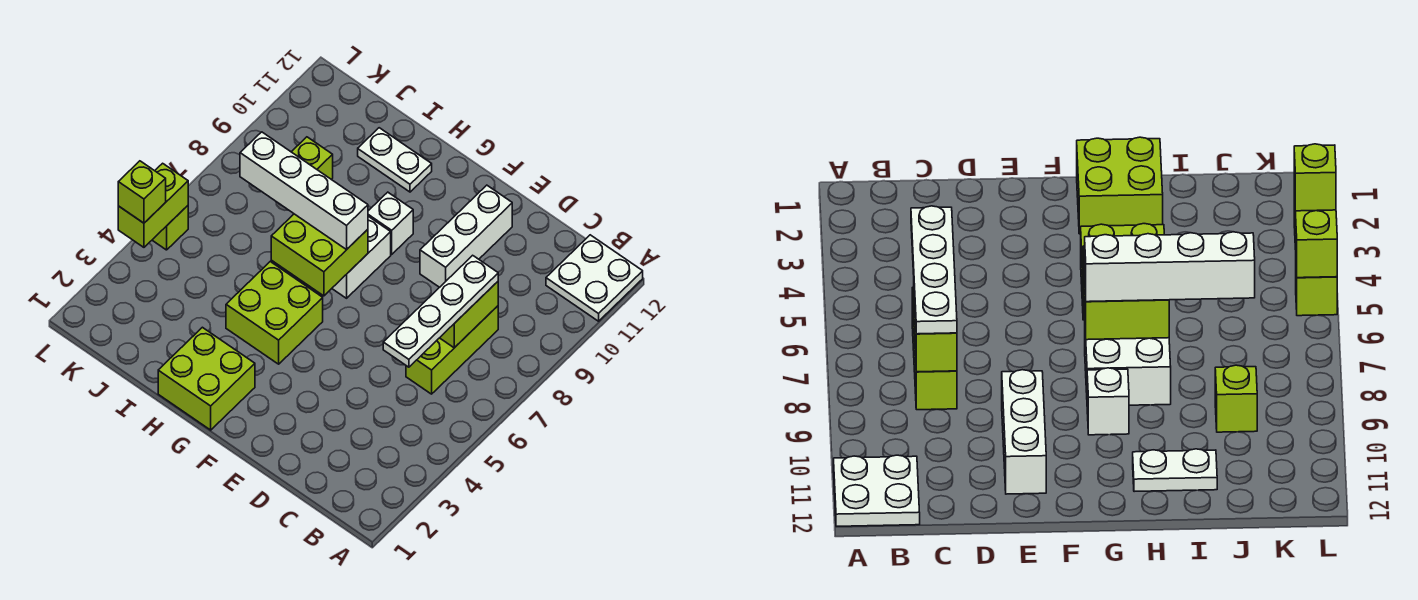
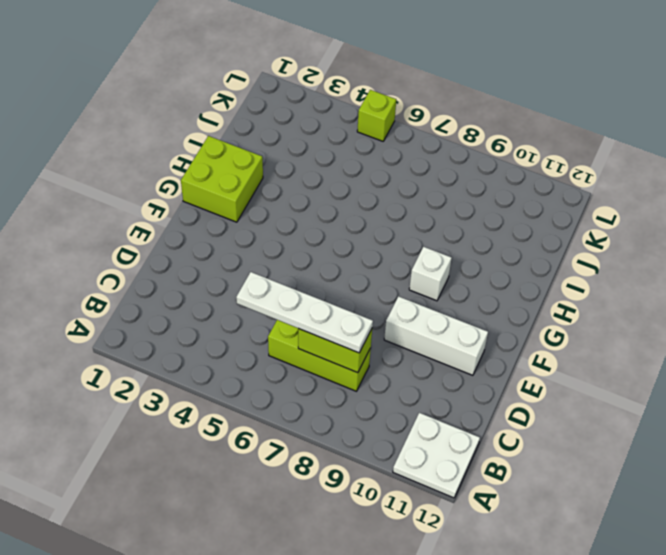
none -> lime brick G4:H5 level 1
none -> white brick G7:H8 level 1
none -> white plate H11:I11 level 1

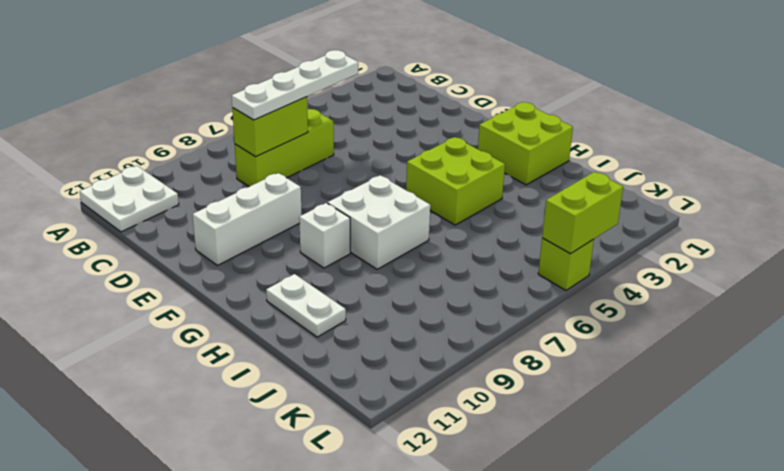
none -> lime brick J9 level 1
none -> lime brick G6:H7 level 2
none -> white brick G7:J7 level 3

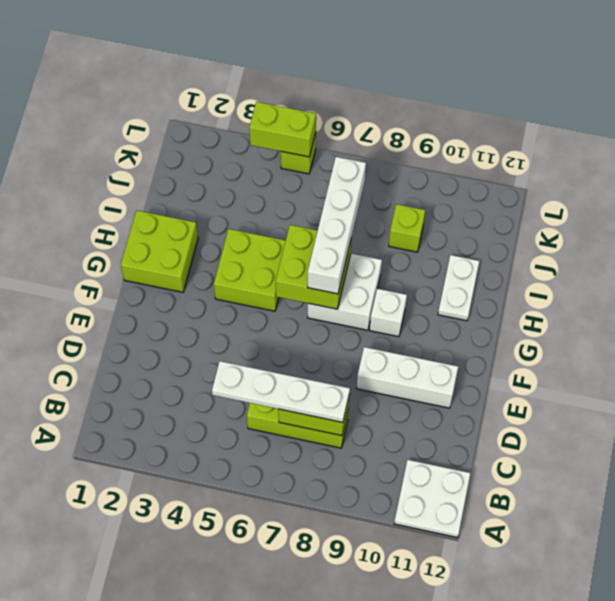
none -> lime brick L4 level 3

